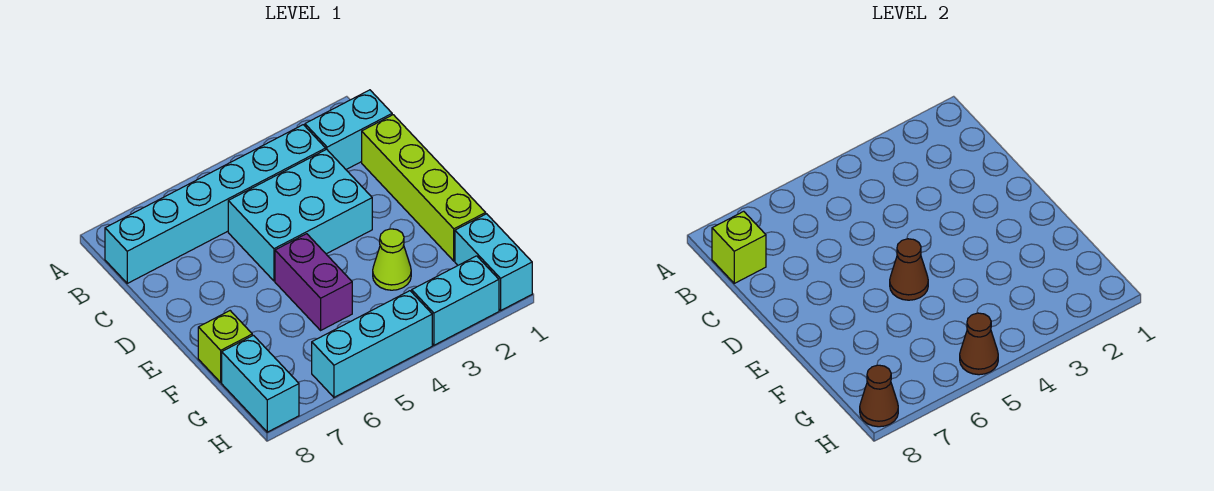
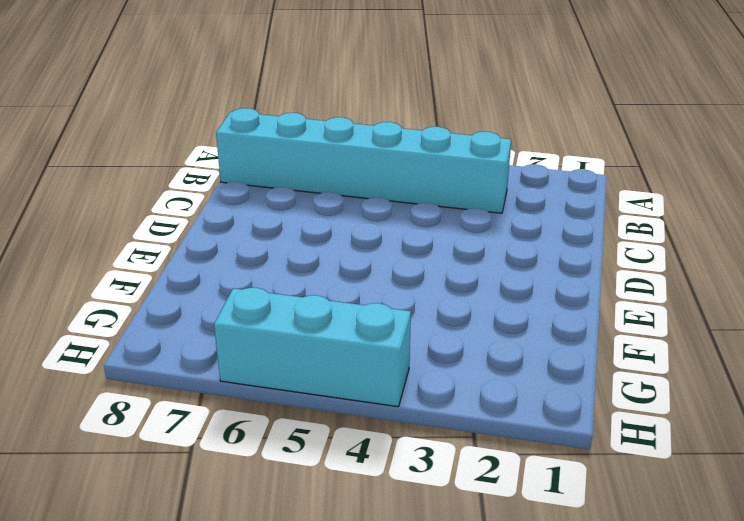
none -> cyan brick B1:B2 level 1
none -> lime brick C1:F1 level 1
none -> cyan brick C3:D5 level 1

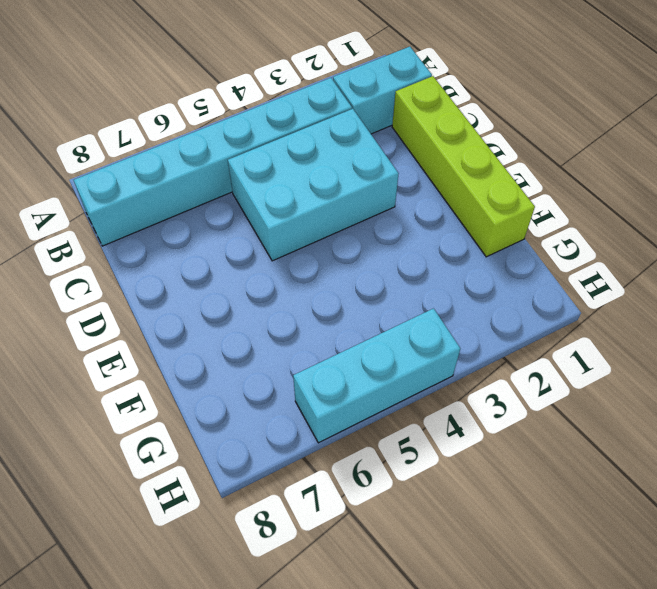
none -> purple brick E5:F5 level 1
none -> lime cone F3 level 1
none -> lime brick F8 level 1

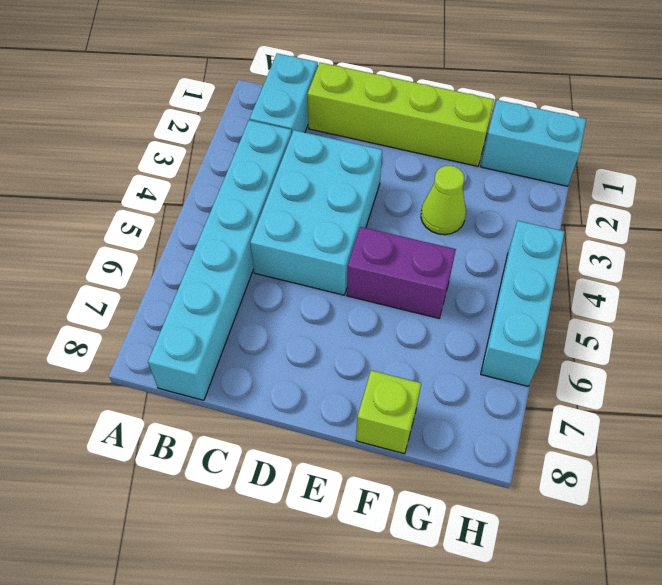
none -> cyan brick G8:H8 level 1
none -> cyan brick H2:H3 level 1
none -> lime brick B8 level 2

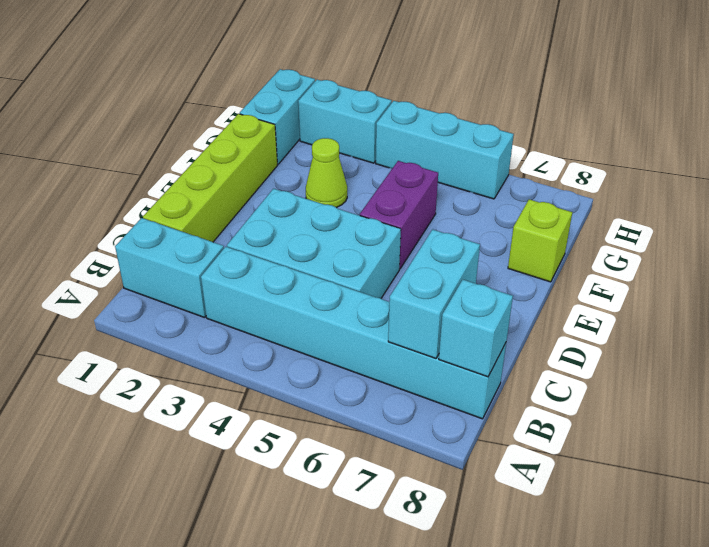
cyan brick B7:C7 level 2 -> cyan brick G8:H8 level 1
cyan brick B8 level 2 -> lime brick B8 level 2
none -> brown cone E5 level 2
none -> brown cone H5 level 2
none -> brown cone H8 level 2

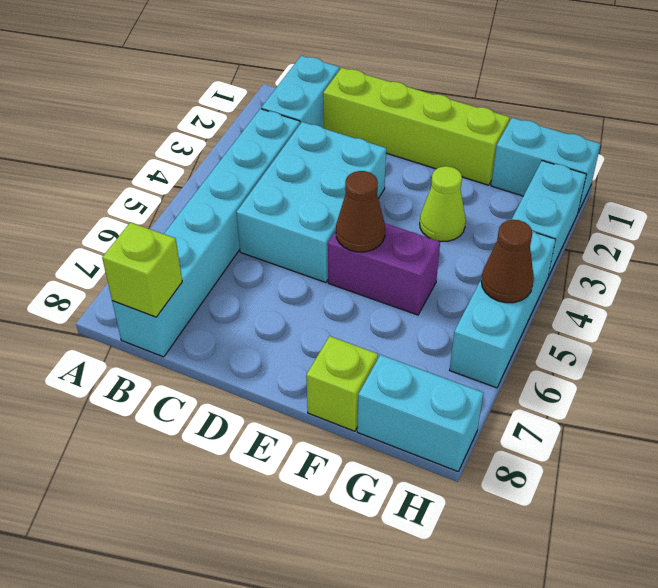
none -> brown cone H8 level 2

